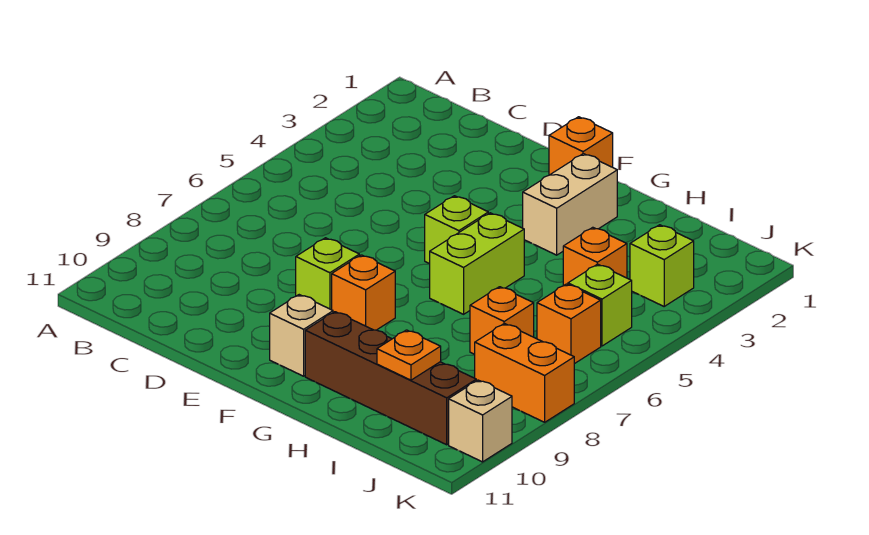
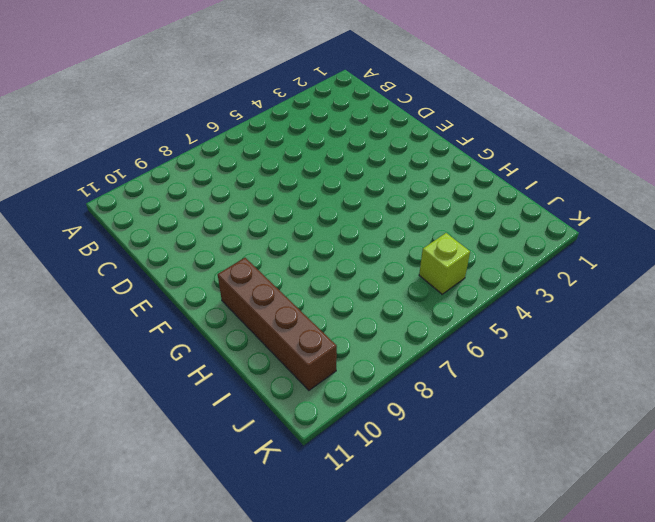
none -> lime brick E8 level 1
none -> orange brick F1 level 1
none -> lime brick F5 level 1

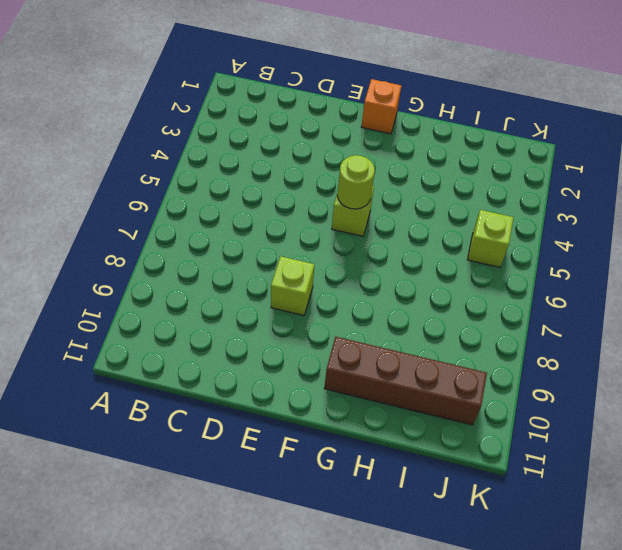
lime round brick F5 level 2 -> none
none -> orange brick F8 level 1
none -> tan brick F10 level 1
none -> tan brick G2:G3 level 1

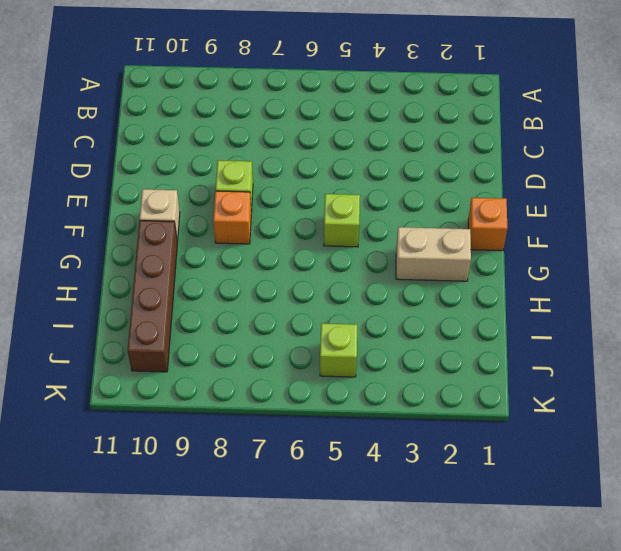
none -> lime brick G5:G6 level 1
none -> orange brick I4 level 1
none -> orange brick I7 level 1

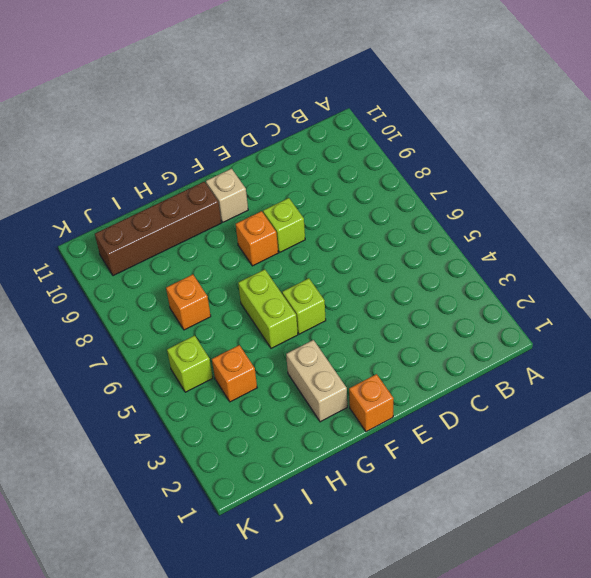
none -> lime brick J3 level 1
none -> orange brick J6 level 1
none -> orange brick J8:K8 level 1

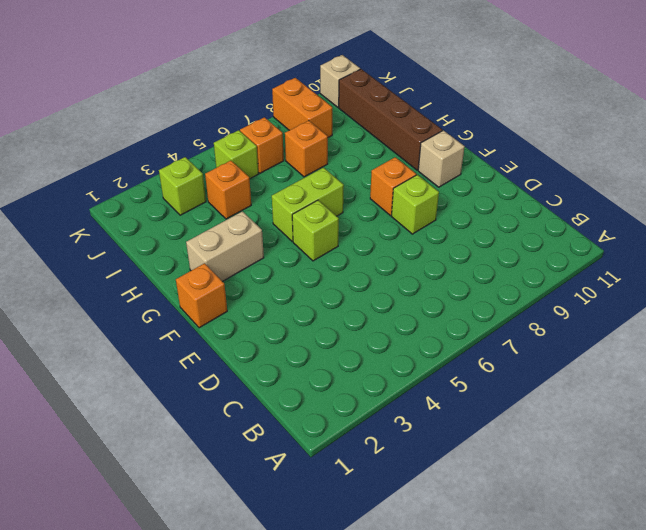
none -> orange plate I10 level 2

